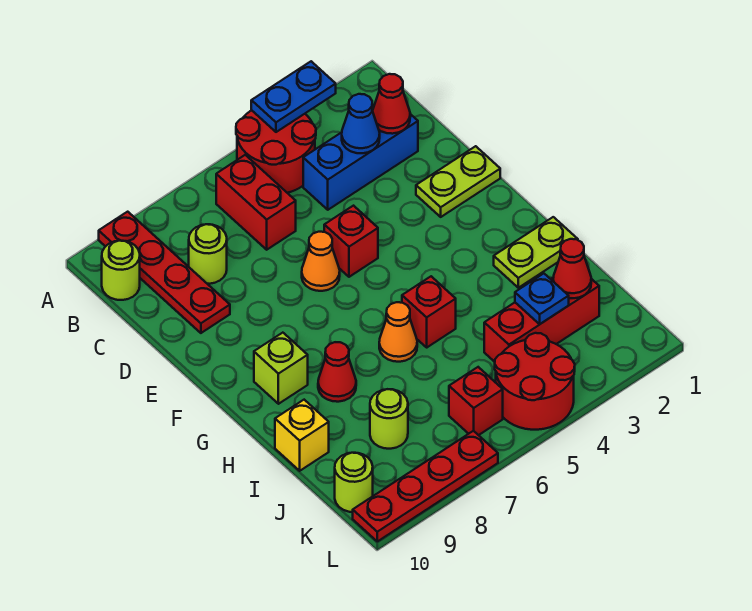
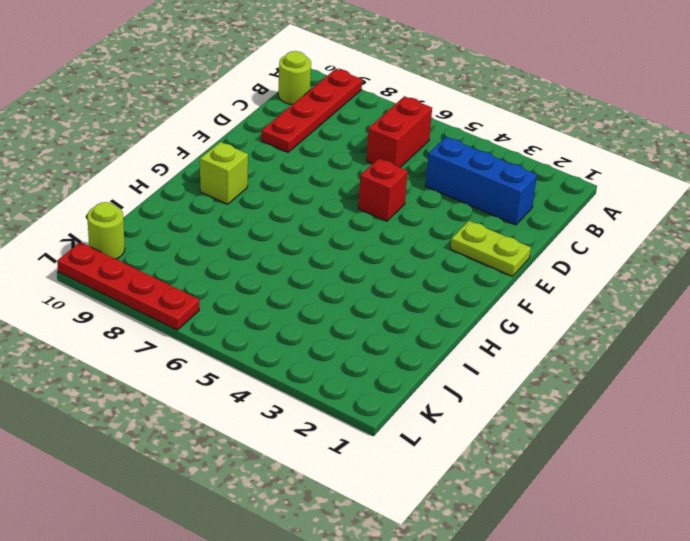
none -> red round brick A4:B5 level 1
none -> lime round brick C8 level 1
none -> orange cone E6 level 1

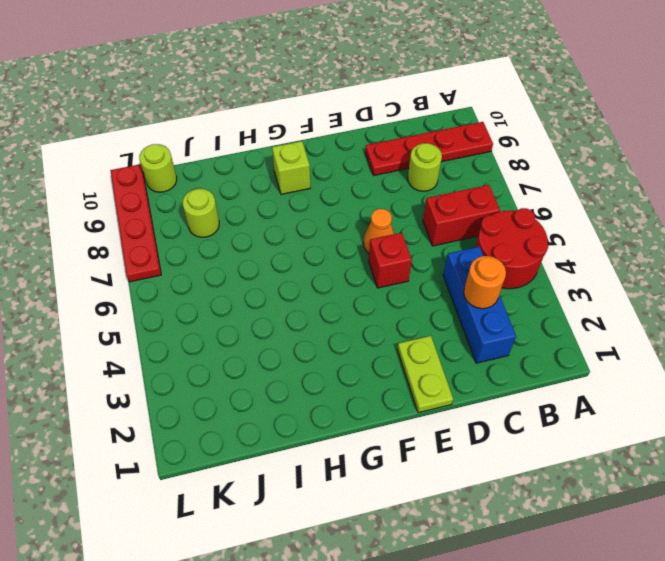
orange round brick C3 level 2 -> blue cone C3 level 2
none -> lime round brick B10 level 1
none -> lime plate H1:H2 level 1
none -> red brick H5 level 1

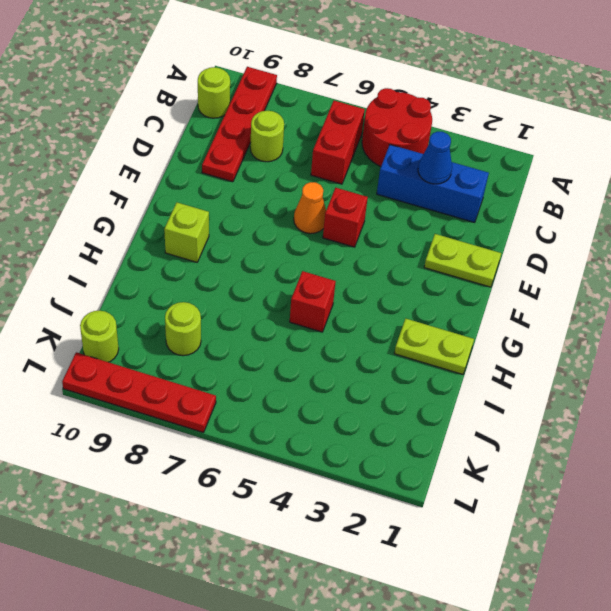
none -> orange cone H6 level 1
none -> red cone H8 level 1
none -> yellow brick I10 level 1

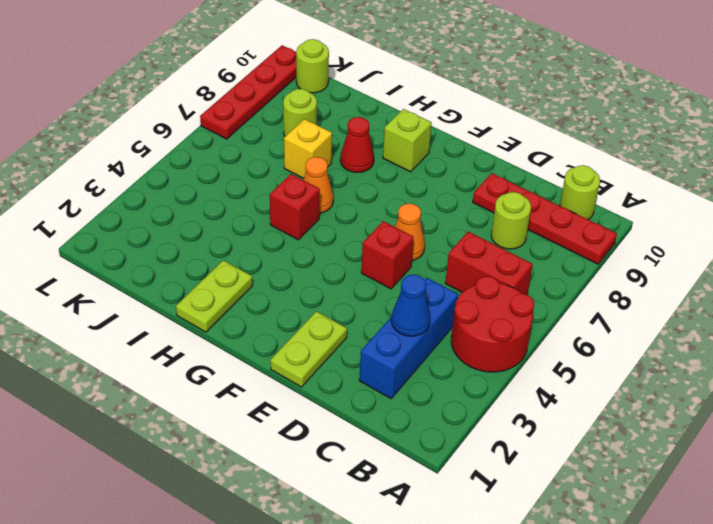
yellow brick I7 level 1 -> yellow brick I10 level 1
none -> red brick J2:J4 level 1
none -> red round brick K4:L5 level 1
none -> red brick K6 level 1

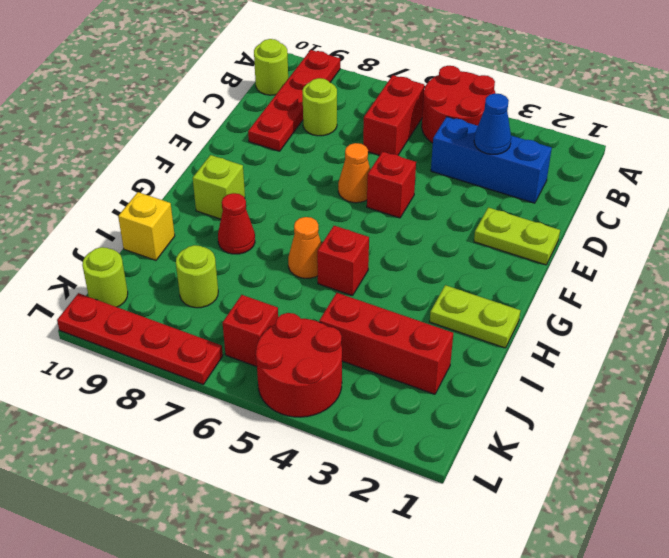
none -> blue plate A3:A4 level 2
none -> red cone C2 level 2
none -> red cone J2 level 2

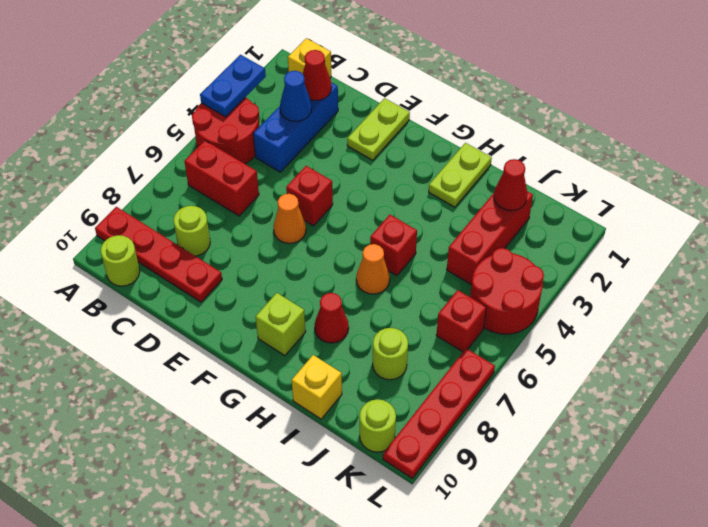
yellow brick B1 level 1 -> none
none -> blue plate J3 level 2

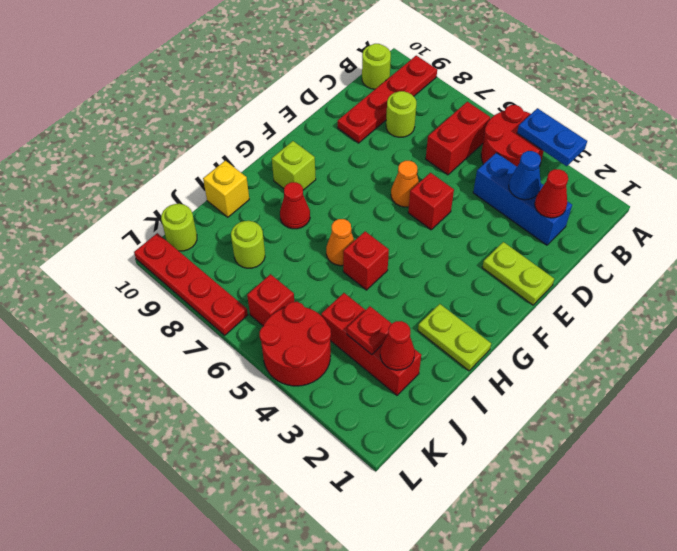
red plate J3 level 2 -> blue plate J3 level 2

